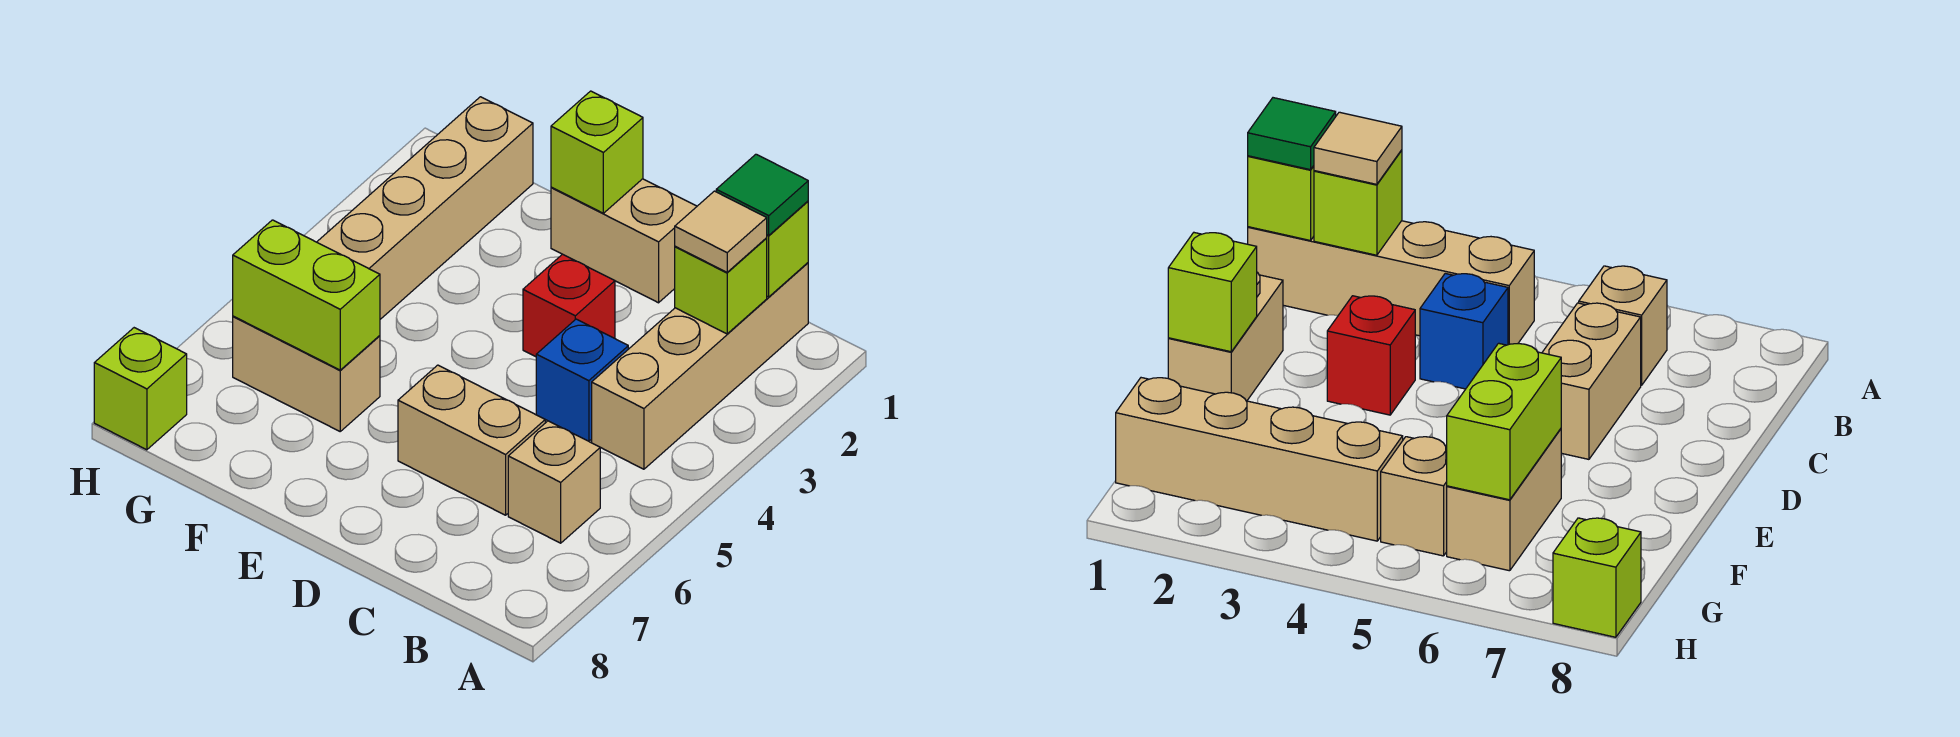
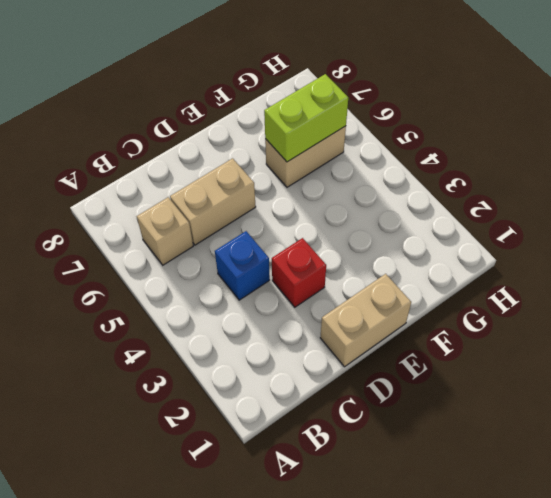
none -> tan brick B1:B4 level 1
none -> tan brick G1:G4 level 1
none -> tan brick G5 level 1

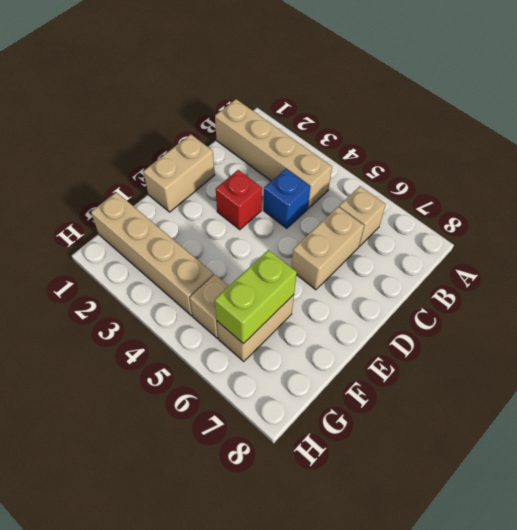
none -> lime brick H8 level 1
none -> lime brick B1 level 2
none -> lime brick B2 level 2

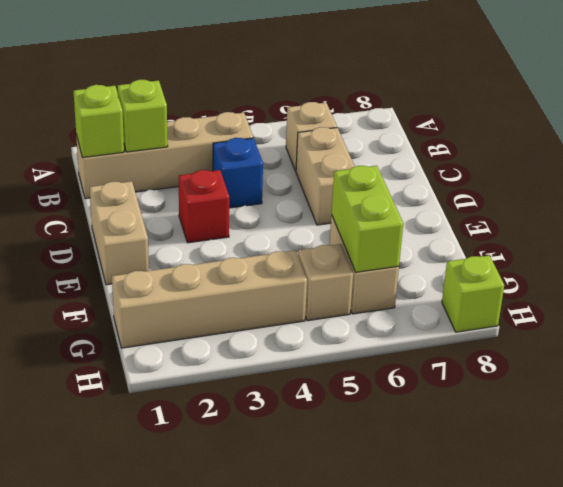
none -> lime brick E1 level 2
none -> green tile B1 level 3
none -> tan tile B2 level 3

